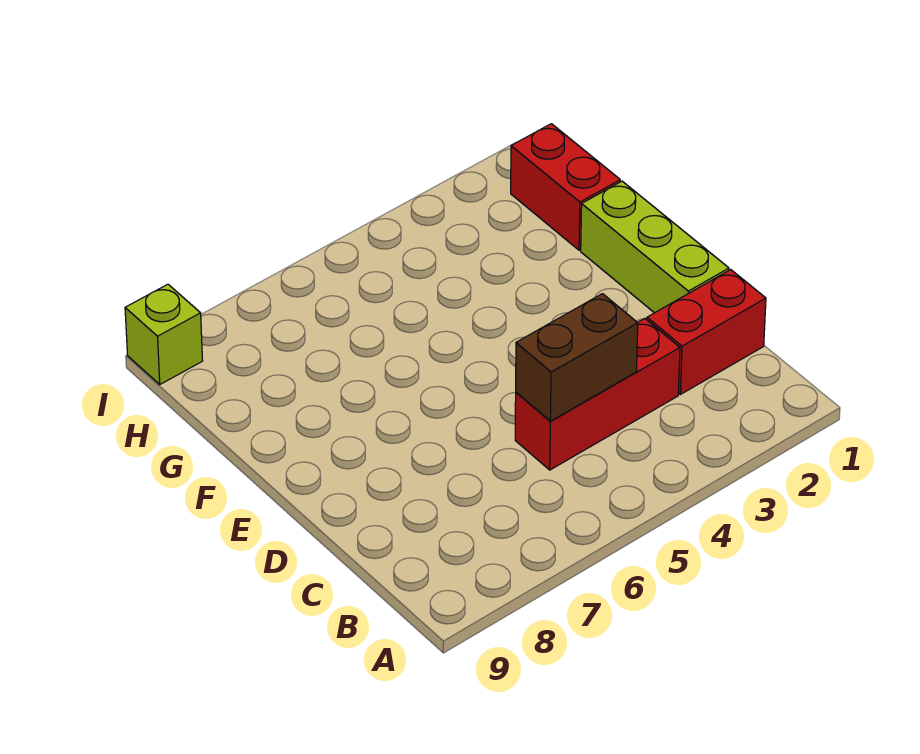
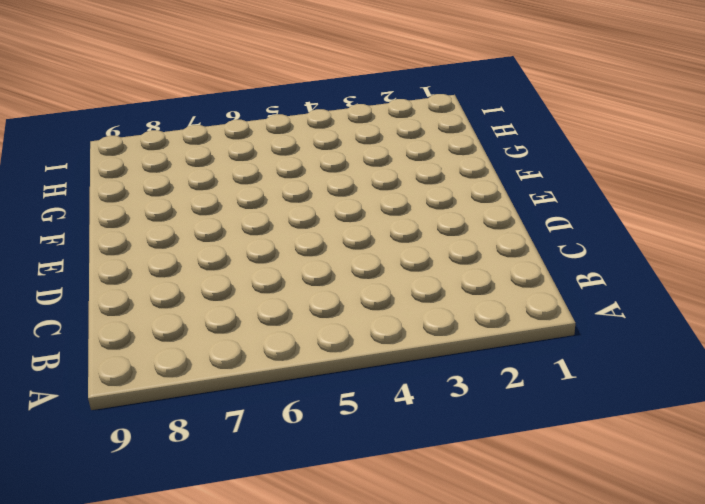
none -> red brick C1:C2 level 1
none -> red brick C3:C5 level 1

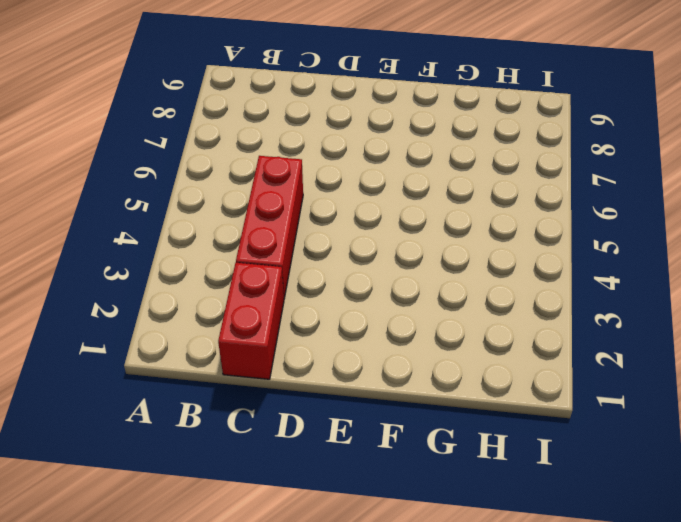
none -> lime brick D1:F1 level 1
none -> red brick G1:H1 level 1

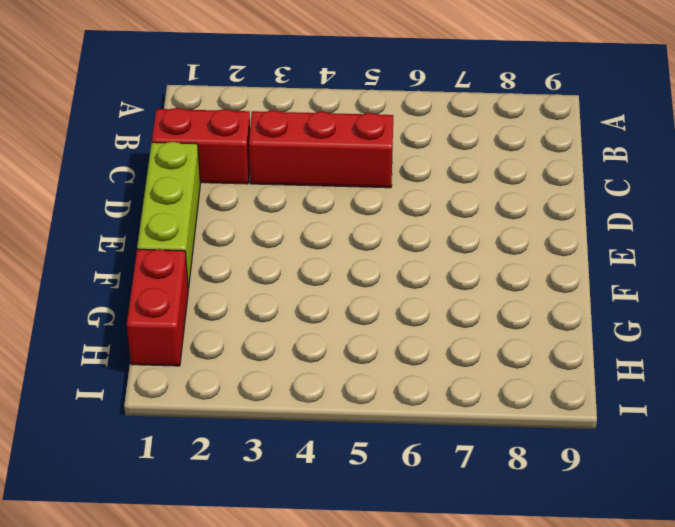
none -> lime brick I9 level 1
none -> brown brick C4:C5 level 2

